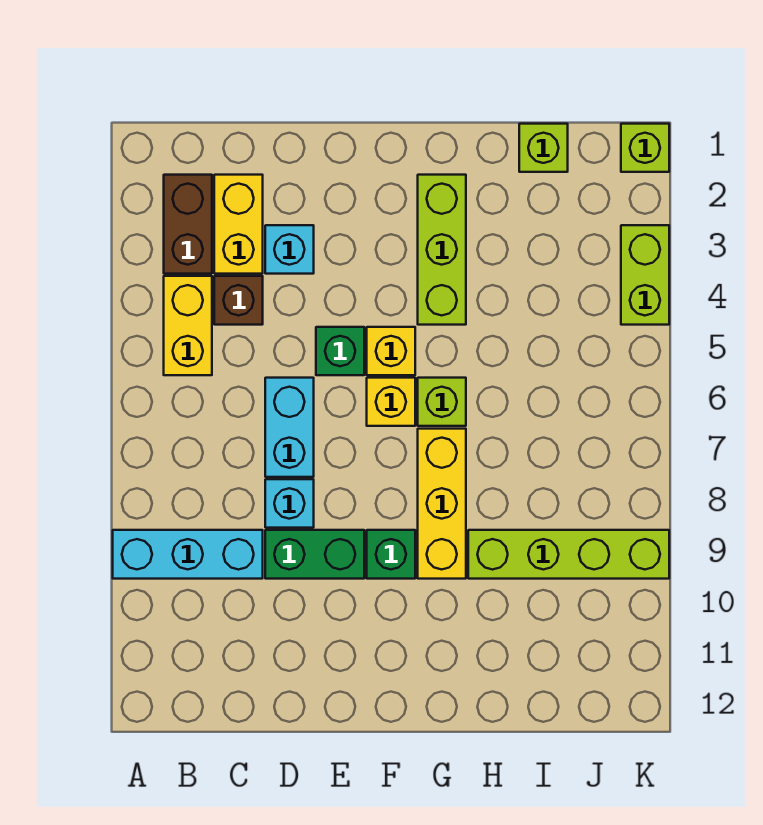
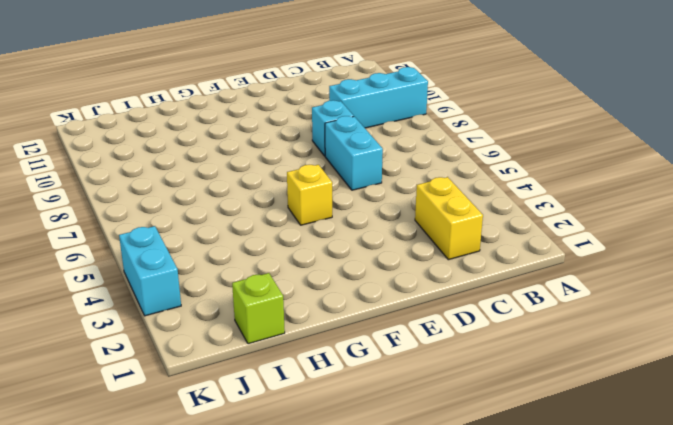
cyan brick K3:K4 level 1 -> lime brick K3:K4 level 1
none -> brown brick B2:B3 level 1
none -> yellow brick B4:B5 level 1
none -> brown brick C4 level 1

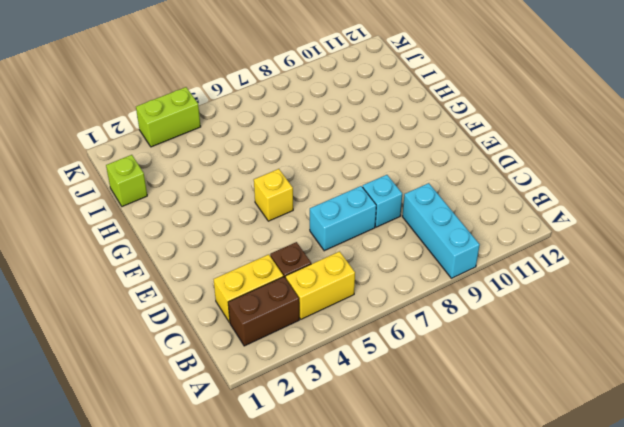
none -> cyan brick D3 level 1
none -> green brick D9:E9 level 1
none -> green brick E5 level 1

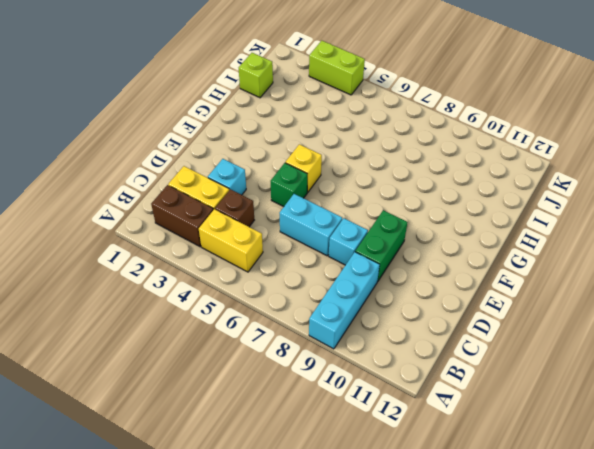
none -> yellow brick F6 level 1
none -> green brick F9 level 1
none -> lime brick G2:G4 level 1

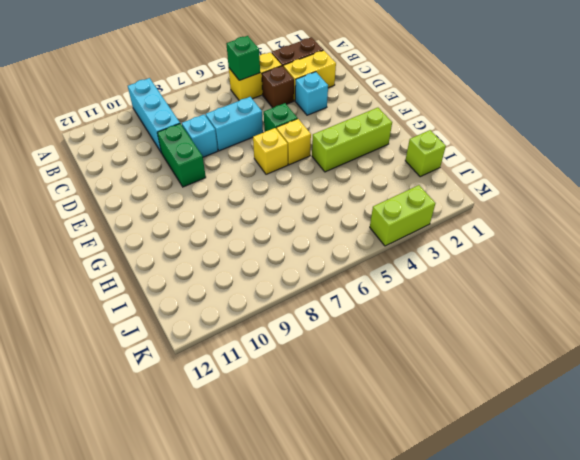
green brick B5 level 2 -> green brick F9 level 1
none -> lime brick G6 level 1
none -> yellow brick G7:G9 level 1
none -> lime brick H9:K9 level 1

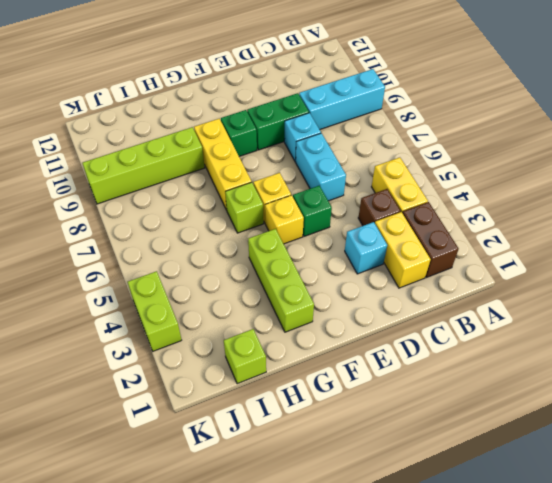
none -> lime brick K1 level 1

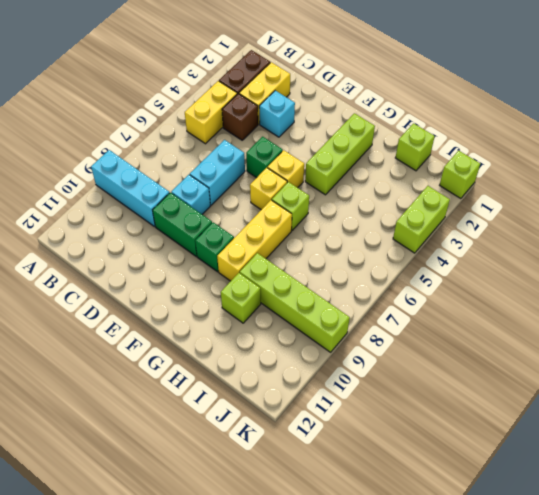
lime brick H10 level 1 -> none

